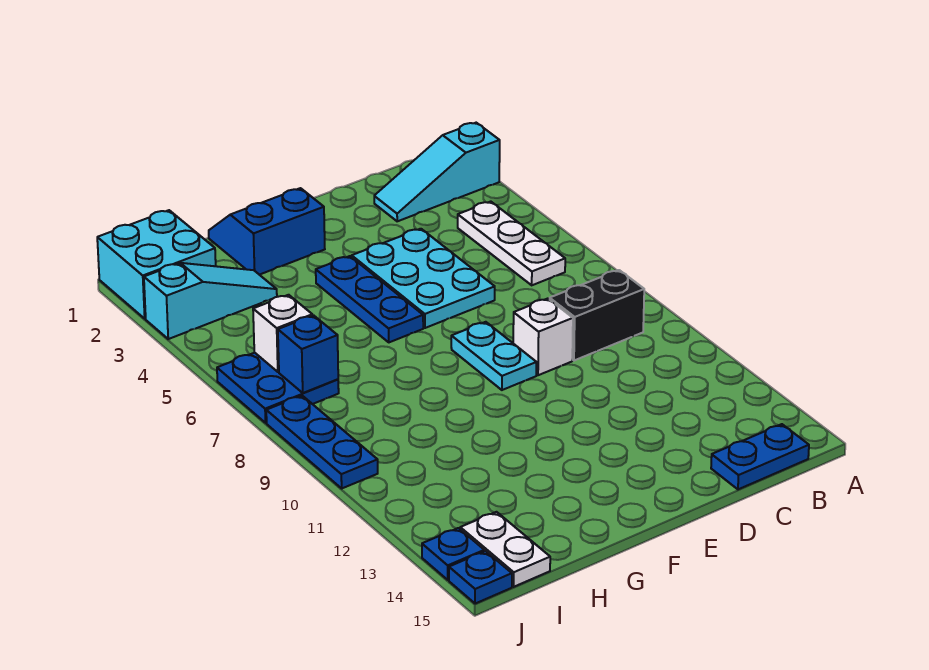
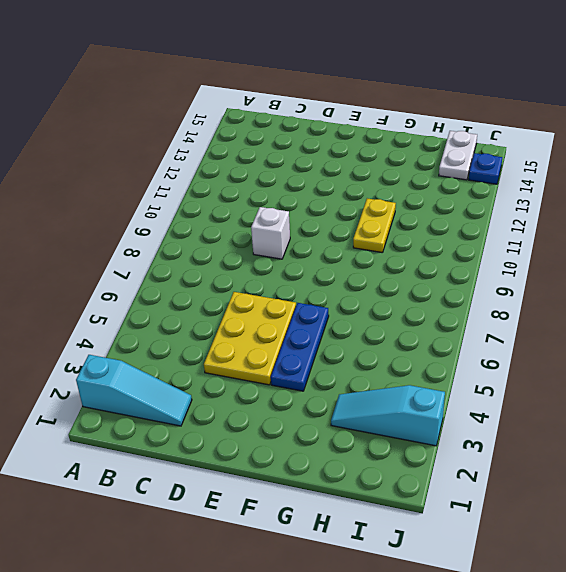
yellow plate D4:E6 level 1 -> cyan plate D4:E6 level 1
yellow plate G10:G11 level 1 -> none
none -> white plate B4:B6 level 1
none -> black brick B9:C9 level 1
none -> blue plate B15:C15 level 1

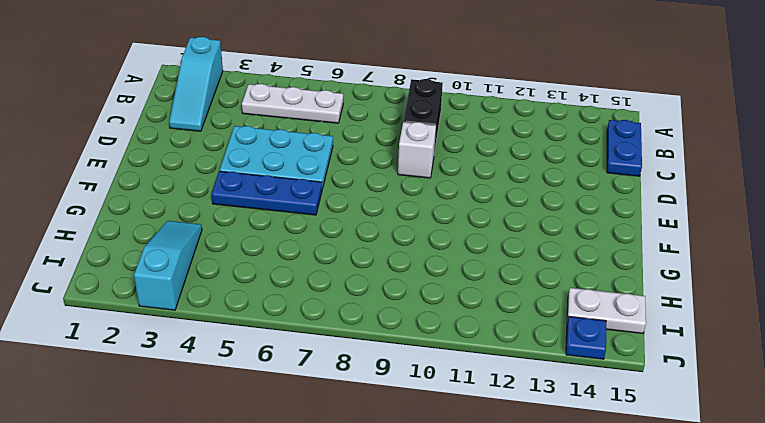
none -> cyan plate E8:E9 level 1
none -> blue slope F1:G2 level 1 top 2
none -> cyan brick I1:J2 level 1

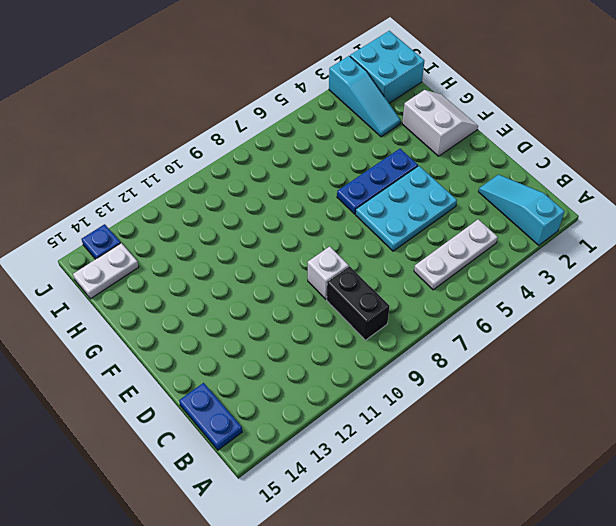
white slope F1:G2 level 1 top 2 -> blue slope F1:G2 level 1 top 2
none -> cyan plate E8:E9 level 1
none -> blue plate I6:J7 level 1
none -> blue plate J8:J10 level 1

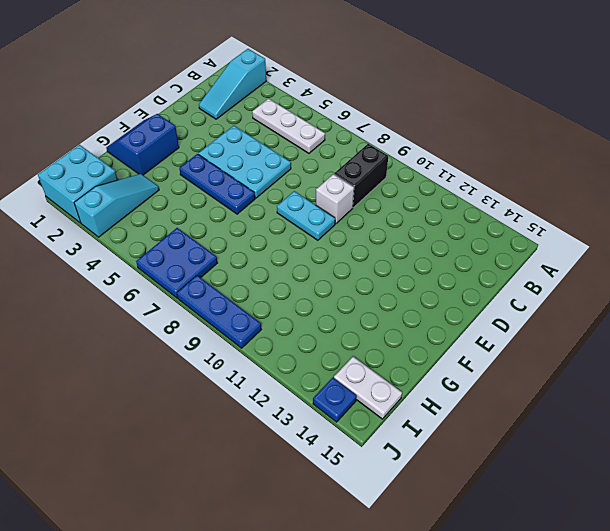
none -> blue plate B15:C15 level 1
none -> blue plate J15 level 1
none -> white brick I6 level 2

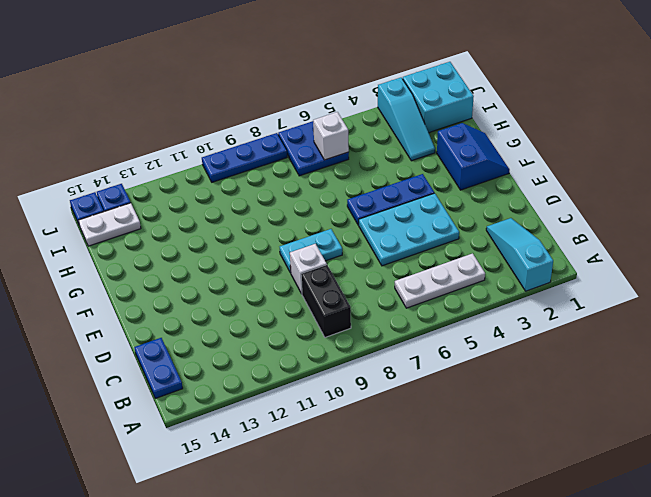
none -> blue brick I7 level 2

